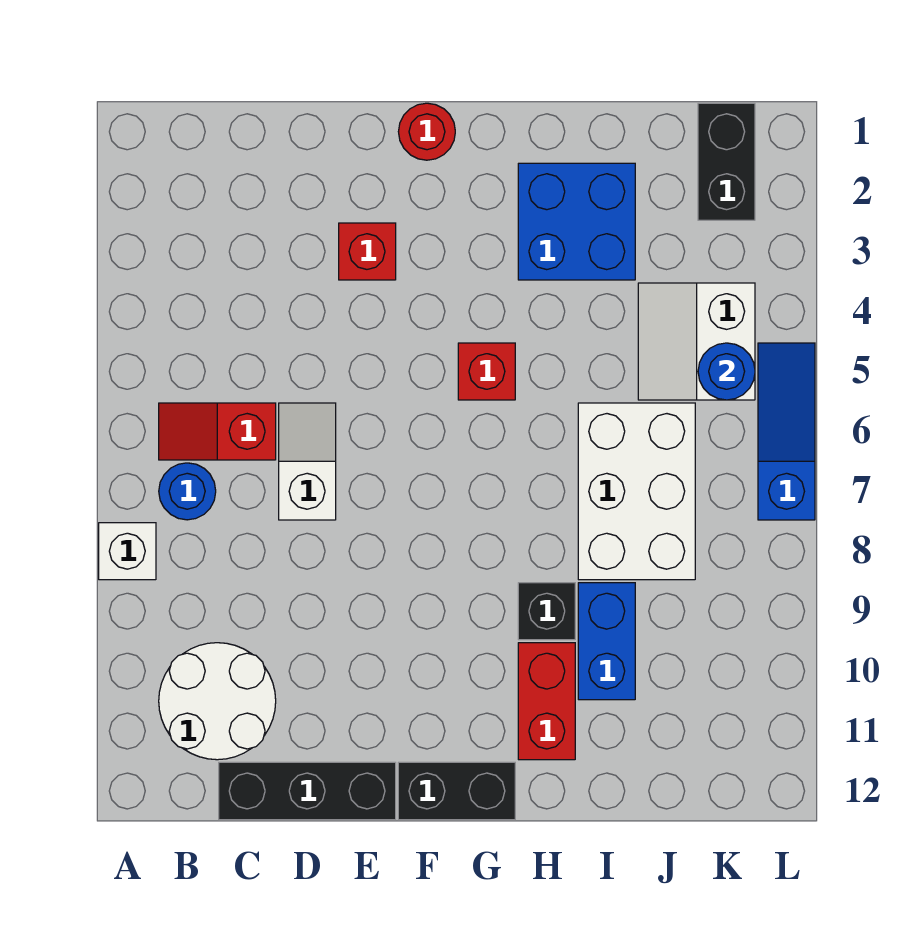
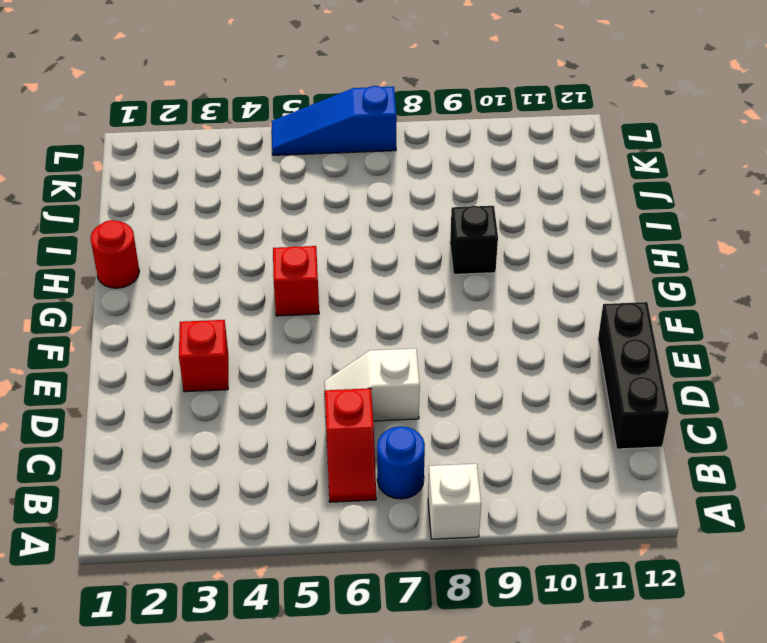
red round brick H1 level 1 -> red round brick F1 level 1
none -> white round brick B10:C11 level 1
none -> black brick F12:G12 level 1
none -> blue brick H2:I3 level 1

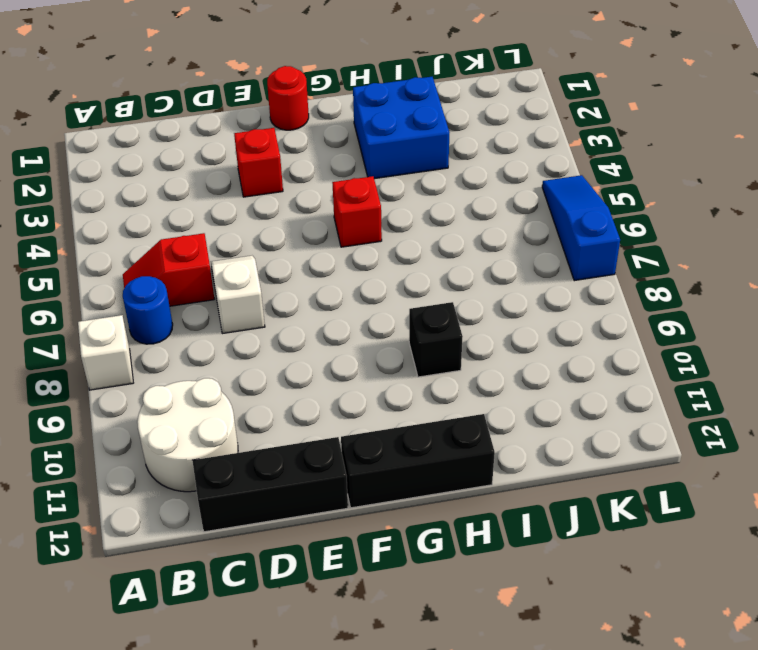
black brick F12:H12 level 1 -> black brick F12:G12 level 1
none -> red brick H10:H11 level 1
none -> white brick I6:J8 level 1
none -> blue brick I9:I10 level 1

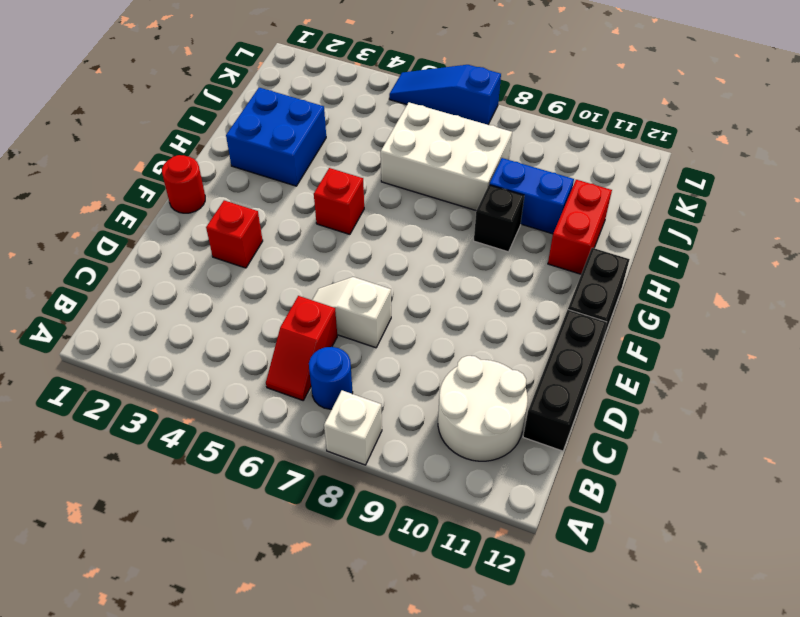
red brick H11:I11 level 1 -> red brick H10:H11 level 1
none -> white slope J4:K5 level 1 top K
none -> black brick K1:K2 level 1
none -> blue round brick K5 level 2

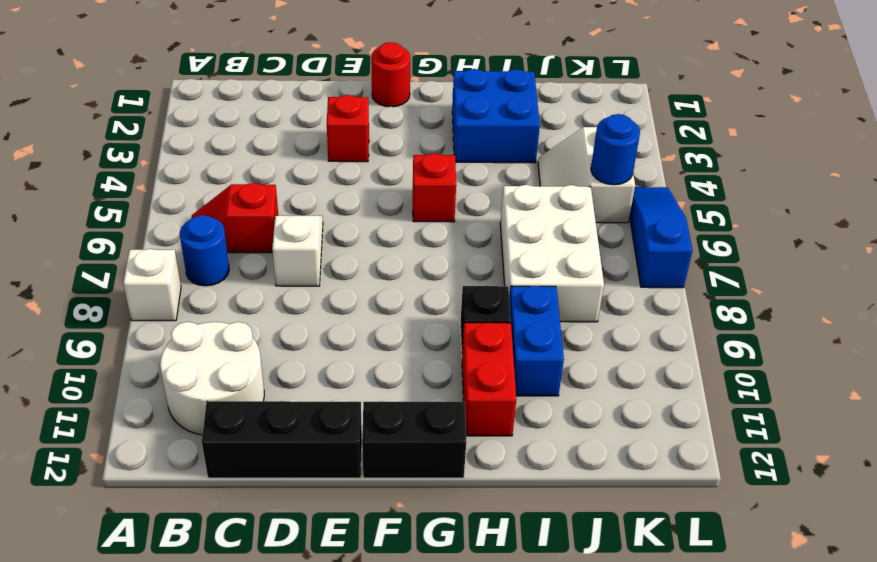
none -> black brick K1:K2 level 1

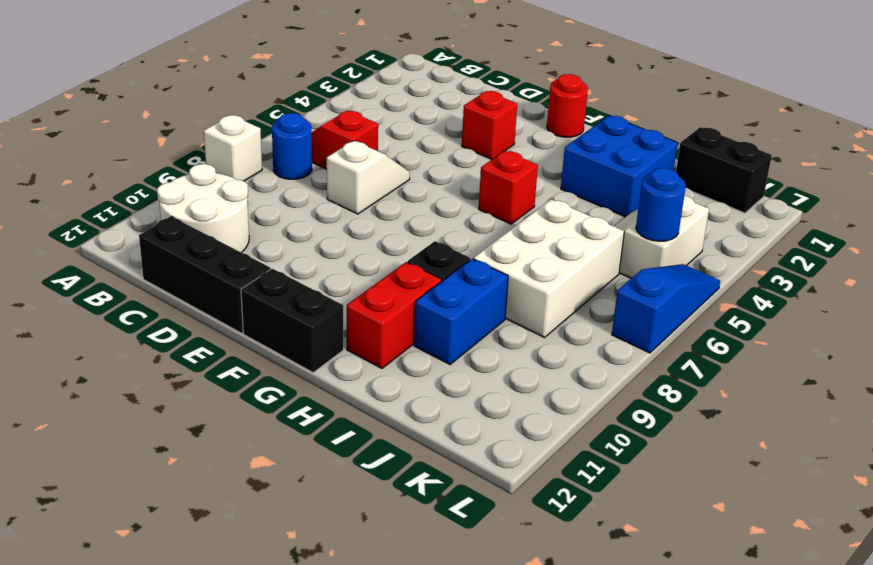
black brick J1:K1 level 1 -> black brick K1:K2 level 1

